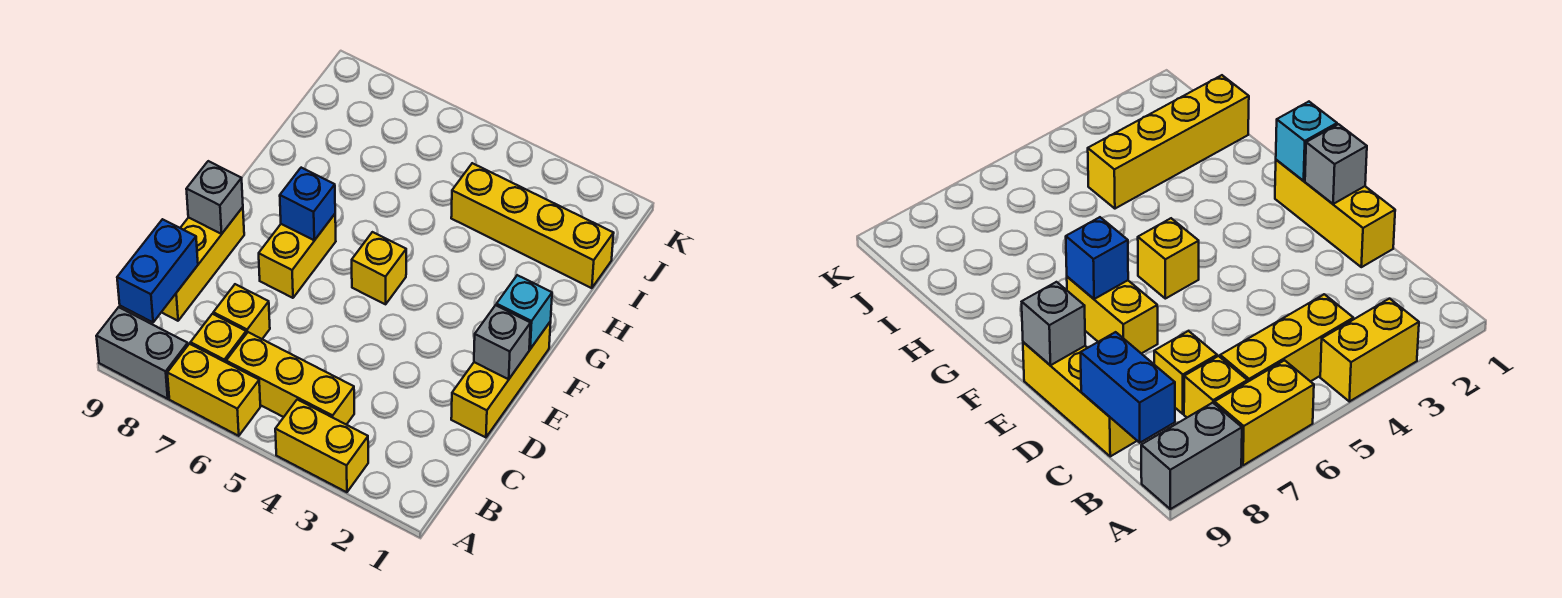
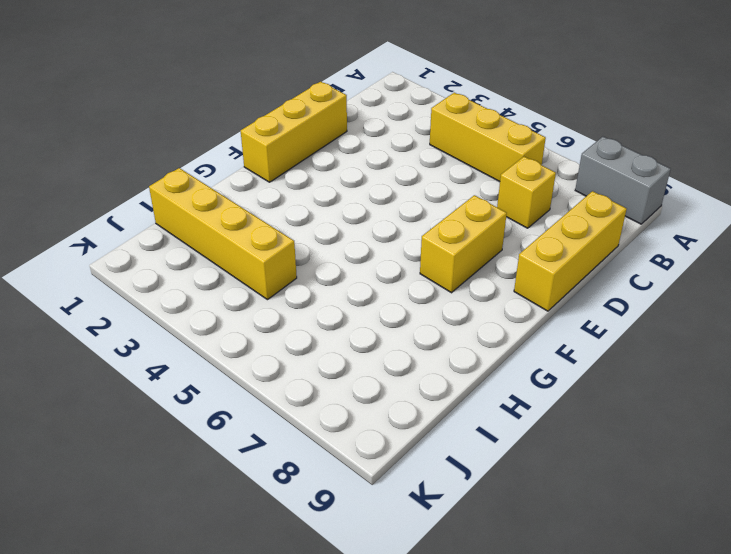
none -> yellow brick A3:A4 level 1
none -> yellow brick A6:A7 level 1
none -> yellow brick B7 level 1

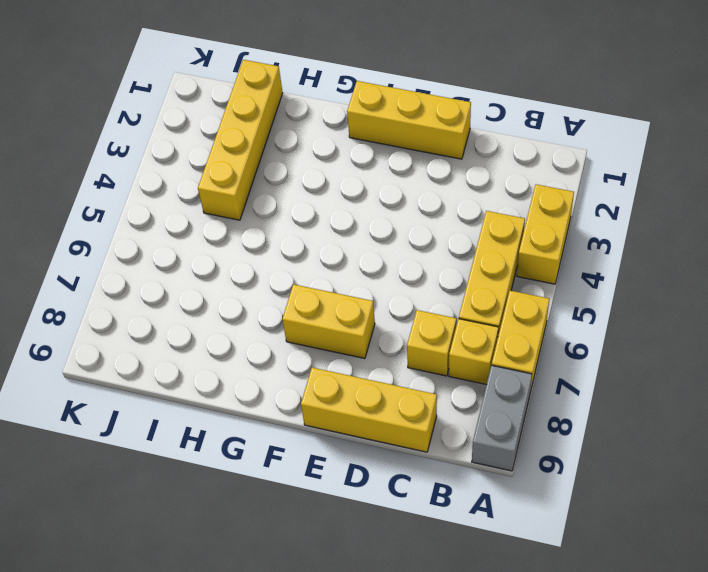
none -> yellow brick F5 level 1
none -> blue brick B9:C9 level 2
none -> grey brick E1 level 2

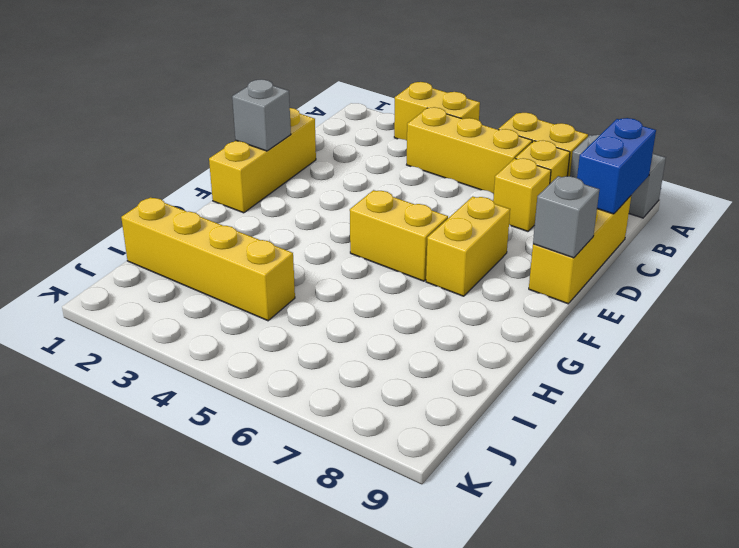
yellow brick F5:F6 level 1 -> yellow brick F5 level 1
none -> cyan brick F1 level 2
none -> blue brick F7 level 2

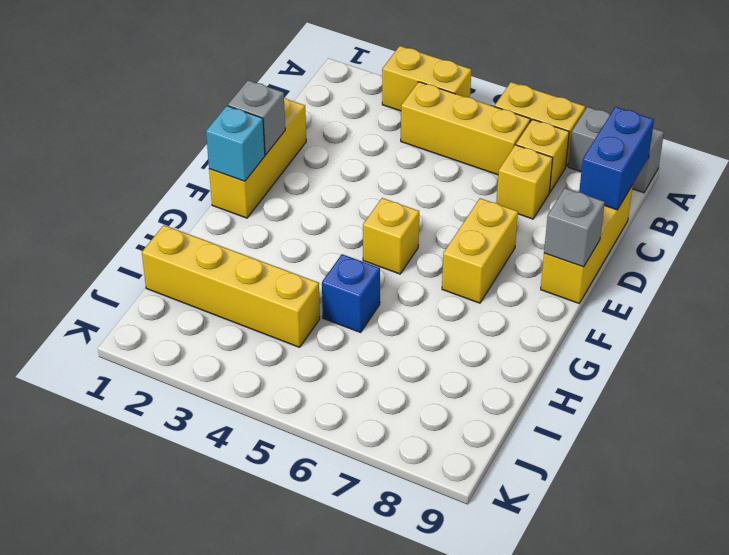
blue brick H5 level 1 -> blue brick F7 level 2

